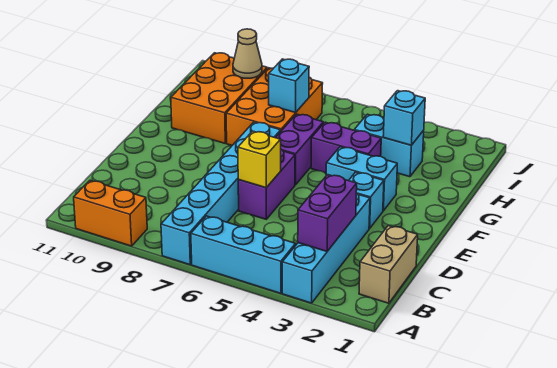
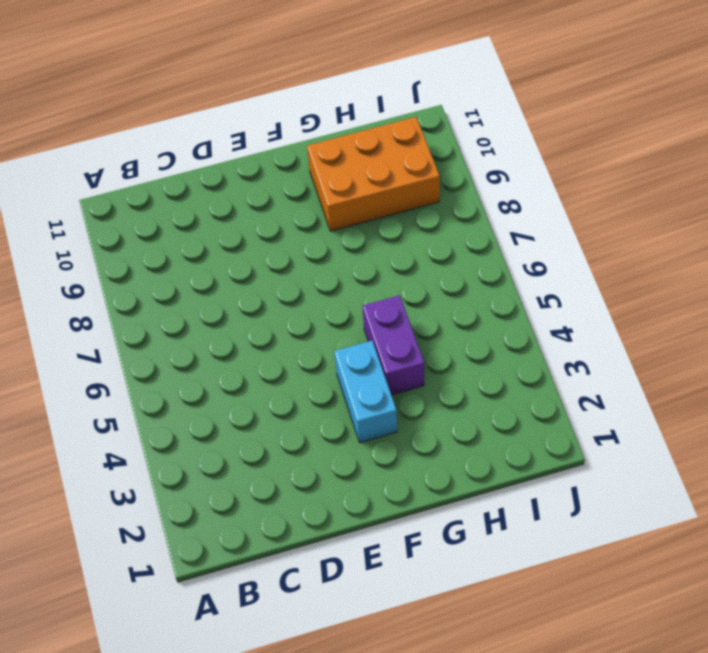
none -> cyan brick A3:D3 level 1
none -> cyan brick A4:A6 level 1
none -> cyan brick A7:F7 level 1

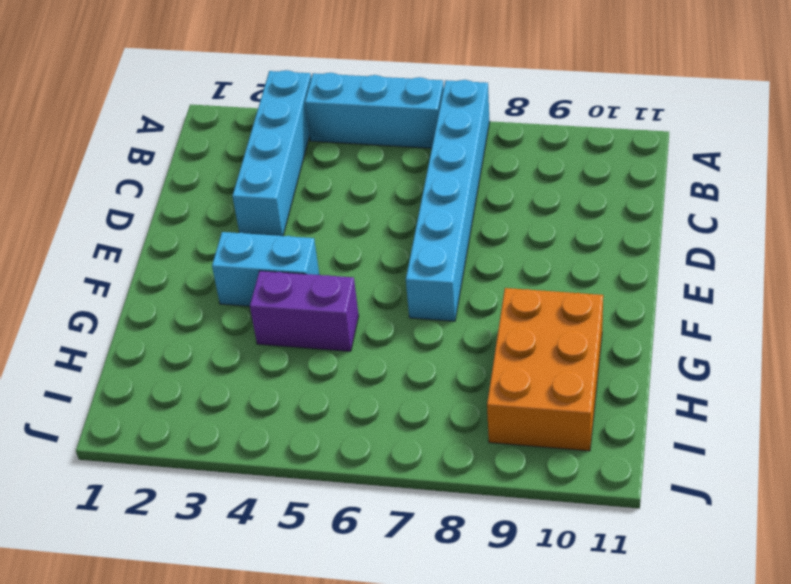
none -> orange brick A9:A10 level 1
none -> tan brick B1:C1 level 1
none -> purple brick D6:E6 level 1

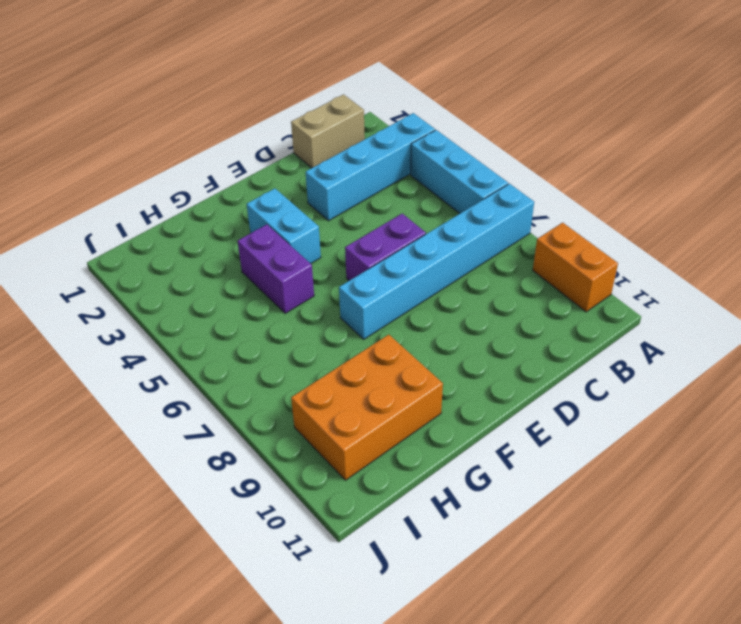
none -> cyan brick E3 level 1
none -> purple brick F6:G6 level 1
none -> orange brick G7:I8 level 1

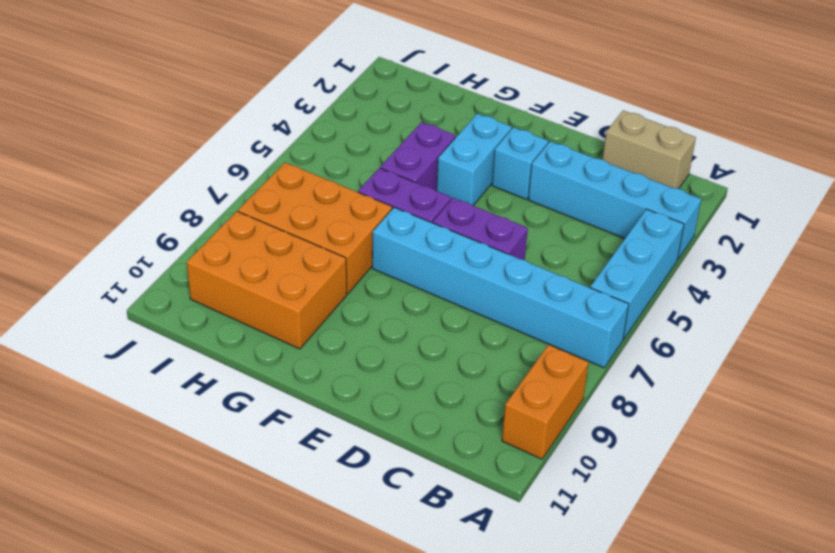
none -> cyan brick H3:H4 level 1
none -> purple brick B3:C3 level 2
none -> yellow brick D6 level 2

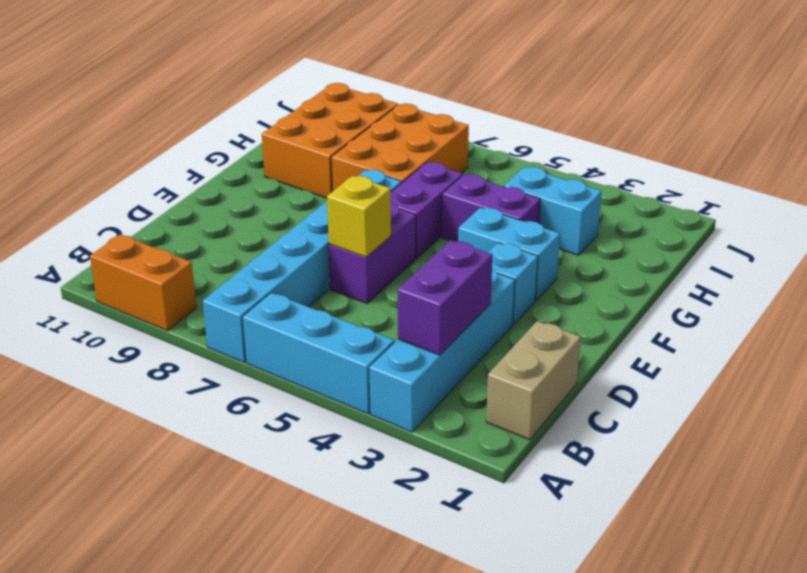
none -> cyan brick H3 level 2
none -> cyan brick H7 level 2
none -> tan cone I9 level 2

